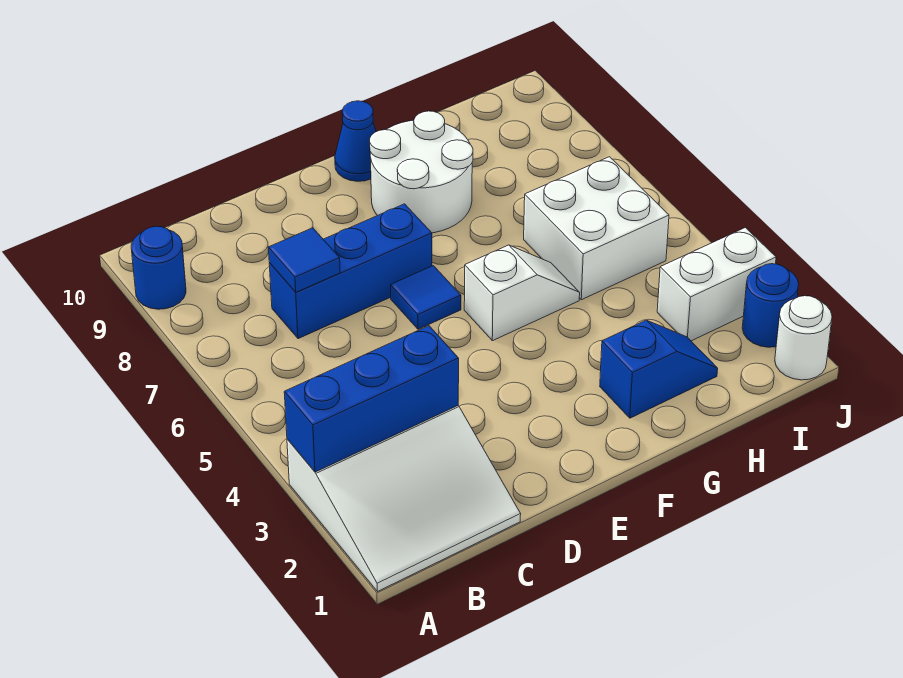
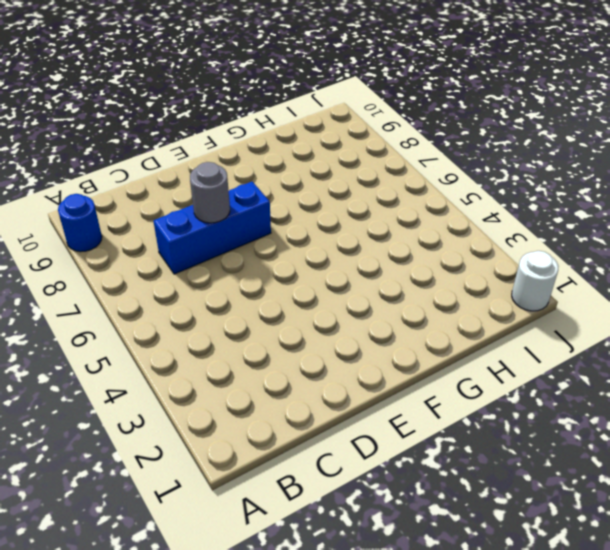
grey round brick D7 level 2 -> none
none -> white slope A1:C3 level 1 top 3
none -> blue tile E6 level 1
none -> white slope F5:G5 level 1 top F

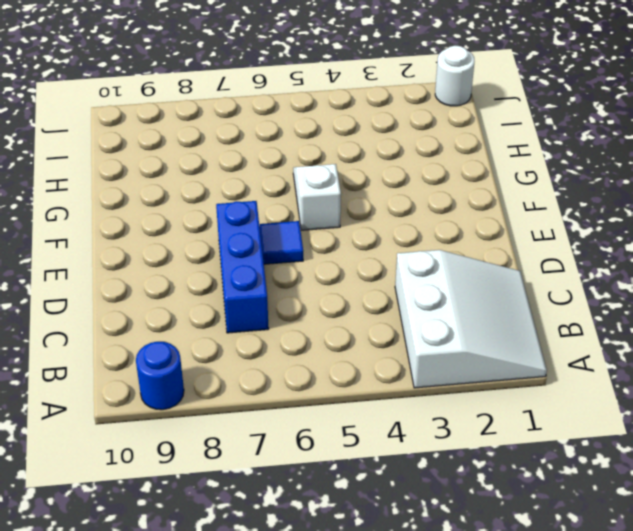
none -> white round brick F8:G9 level 1
none -> blue cone F10 level 1
none -> blue slope G2:H2 level 1 top G

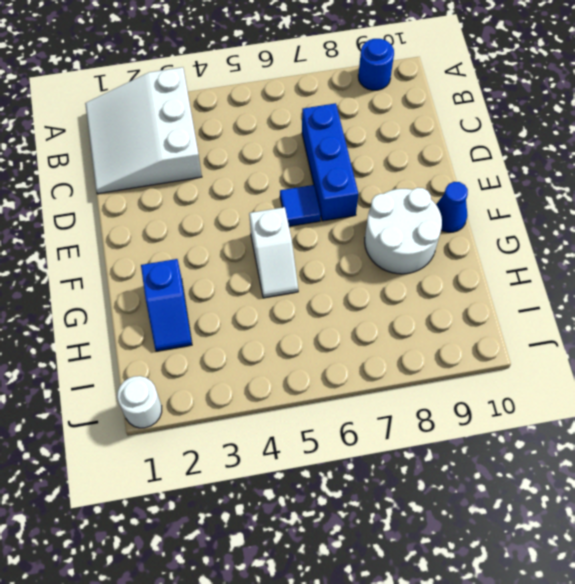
none -> white brick H5:I6 level 1
none -> white brick I3:J3 level 1
none -> blue round brick J2 level 1

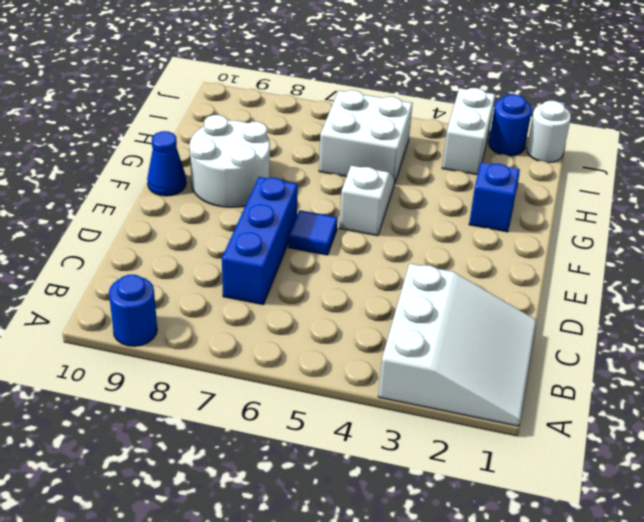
none -> blue brick A3:C3 level 2
none -> blue tile C7 level 2

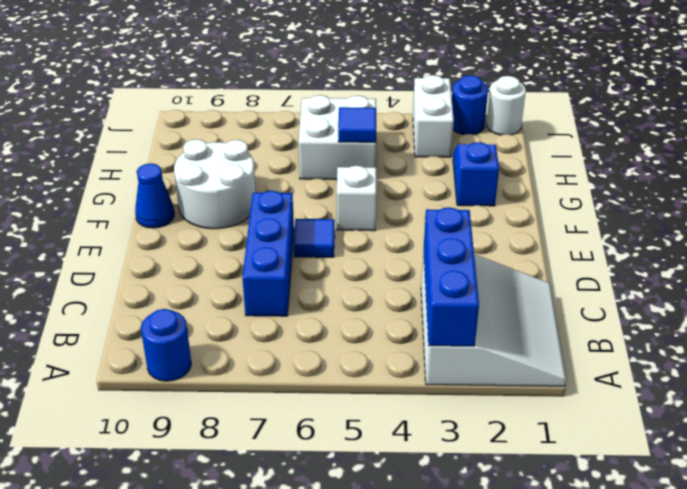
blue tile H5 level 2 -> blue tile C7 level 2

